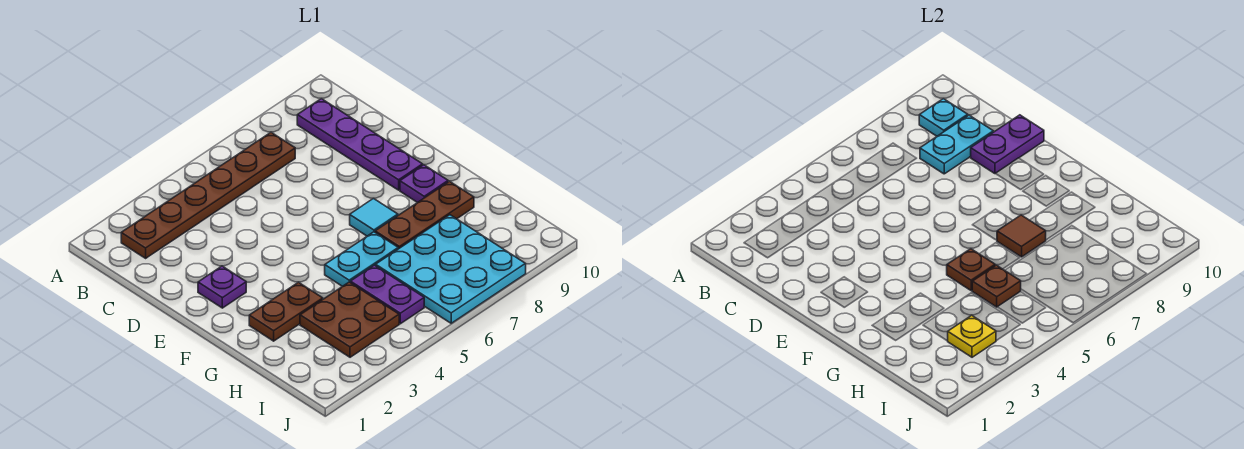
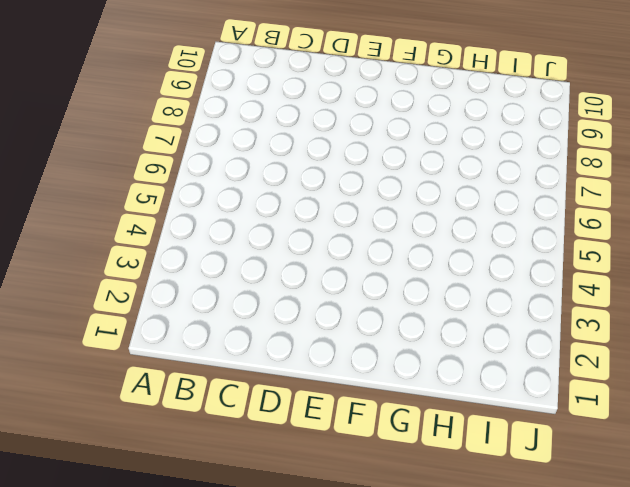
none -> brown plate B2:B7 level 1
none -> purple plate B9:E9 level 1
none -> purple plate E2 level 1

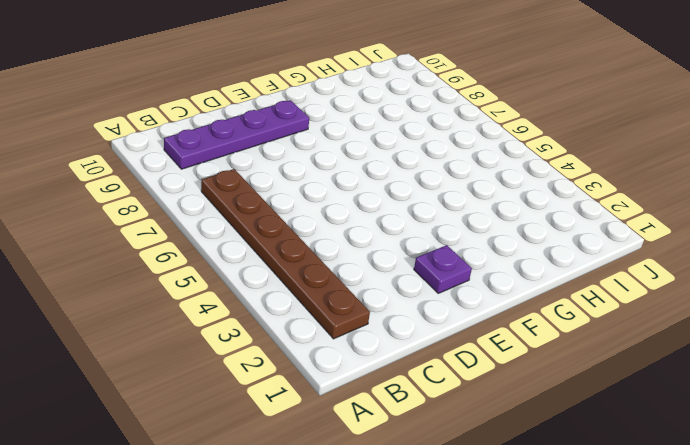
none -> cyan tile F7 level 1
none -> purple plate F9 level 1
none -> brown plate G2:G3 level 1

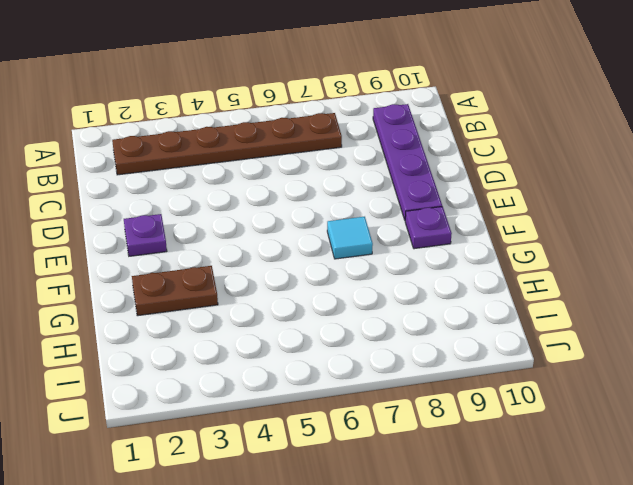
none -> cyan plate G5:G6 level 1
none -> brown plate G7:G9 level 1
none -> brown plate H3:I4 level 1

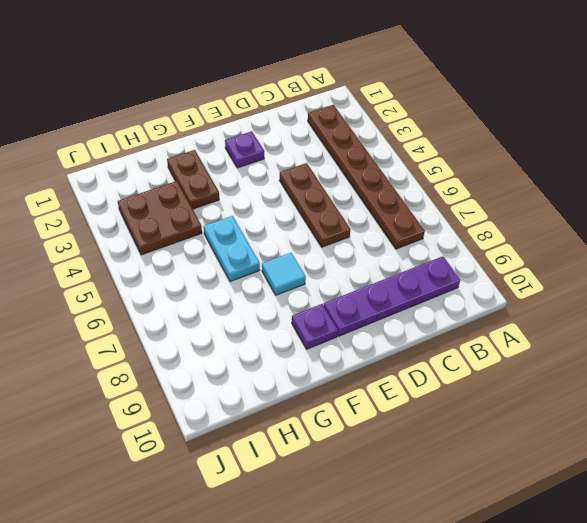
brown plate D4:D6 level 1 -> brown plate G7:G9 level 1
none -> purple plate H5:I5 level 1
none -> cyan plate H6:J8 level 1
none -> cyan plate B9 level 2

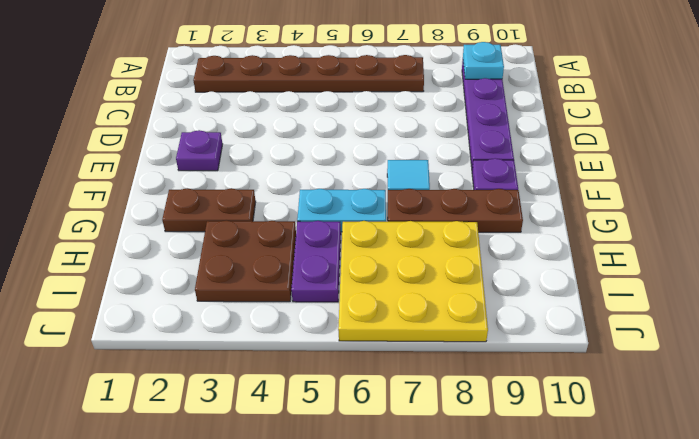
yellow plate H6:J8 level 1 -> cyan plate H6:J8 level 1
none -> cyan plate C8:C9 level 2
none -> purple plate D9:D10 level 2
none -> brown plate G5 level 2

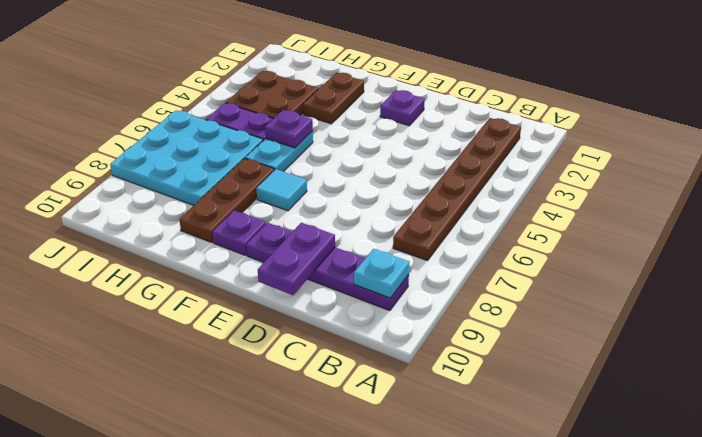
purple plate G5 level 2 -> brown plate G5 level 2
none -> cyan plate C8:C9 level 2
none -> brown tile G7 level 2
none -> brown plate H5 level 2

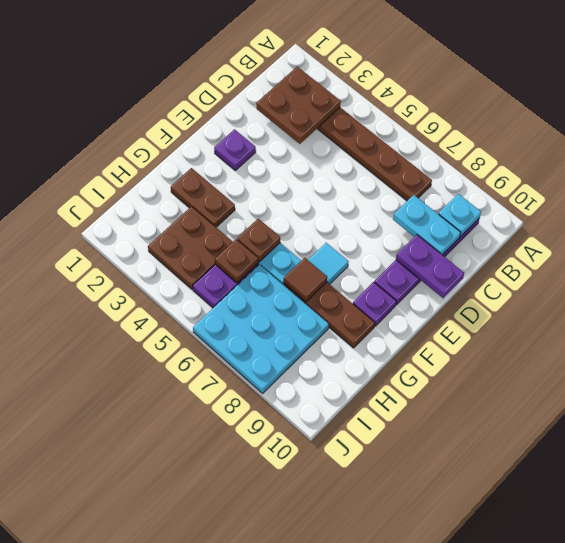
brown plate B2:C3 level 2 -> none
none -> yellow plate I3 level 2

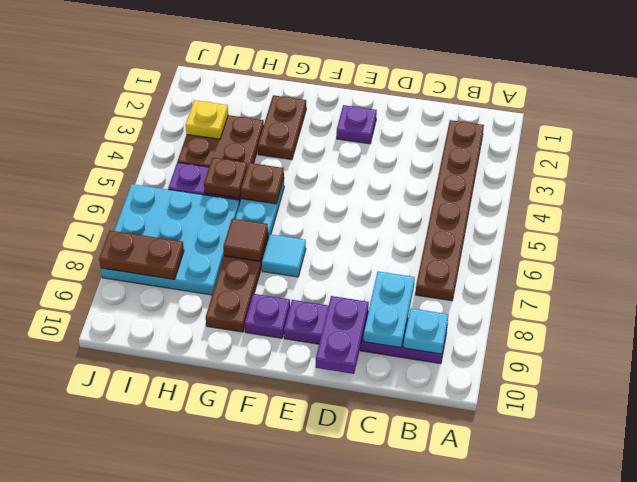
brown plate I8:J8 level 2 -> none

